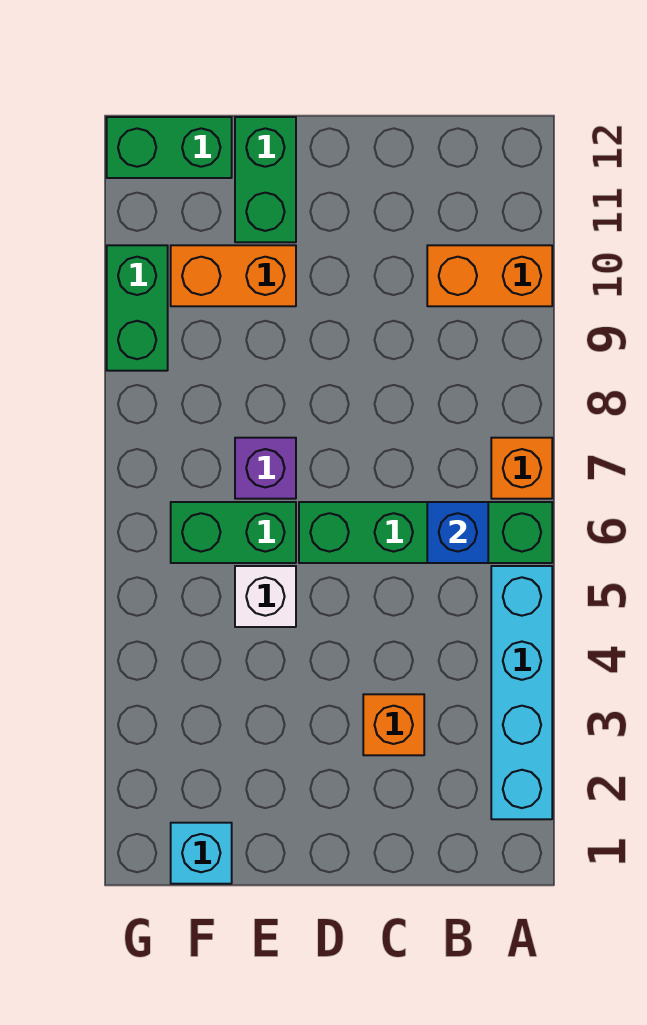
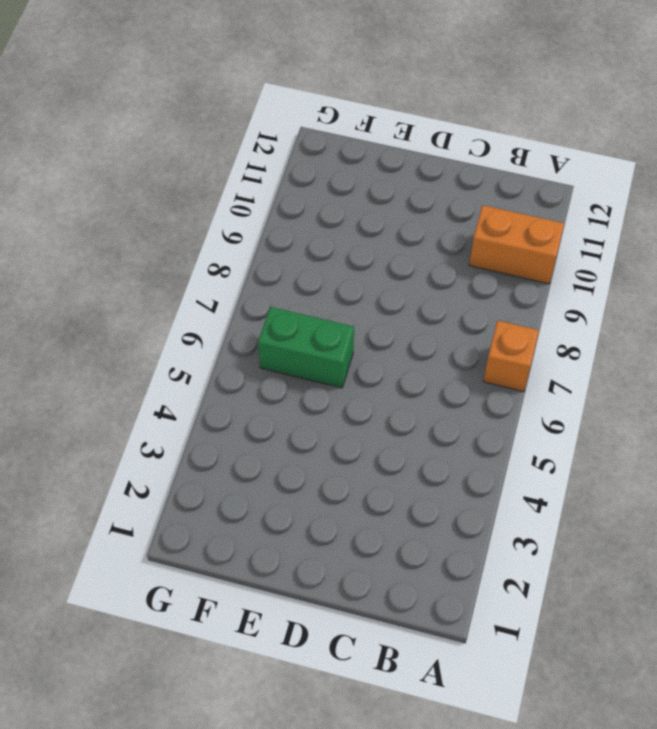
none -> cyan brick A2:A5 level 1
none -> green brick A6:D6 level 1
none -> orange brick C3 level 1

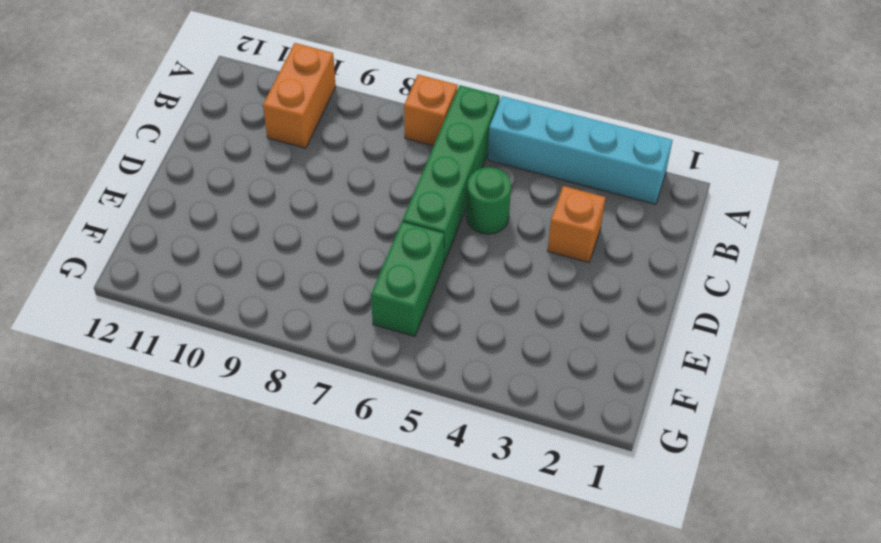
green round brick C5 level 1 -> none
none -> white brick E5 level 1
none -> purple brick E7 level 1
none -> orange brick E10:F10 level 1

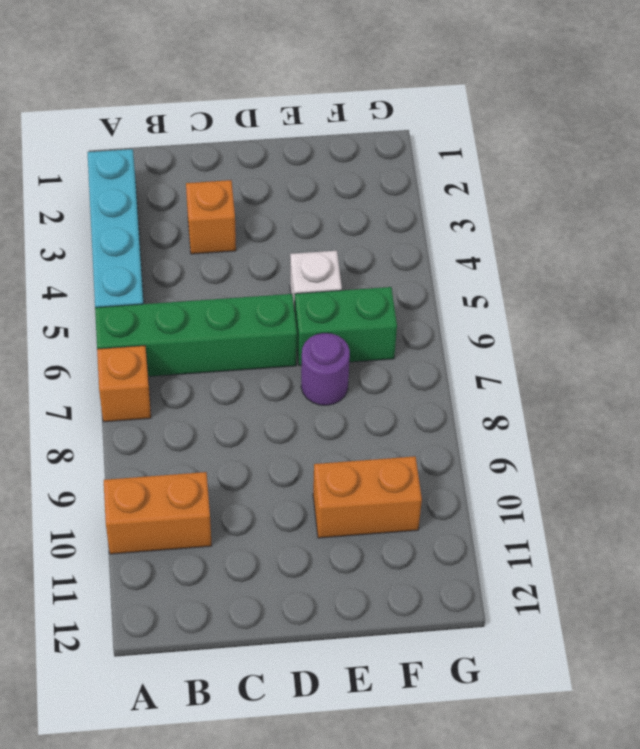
purple round brick E7 level 1 -> purple brick E7 level 1
none -> green brick E11:E12 level 1
none -> cyan brick F1 level 1
none -> green brick F12:G12 level 1

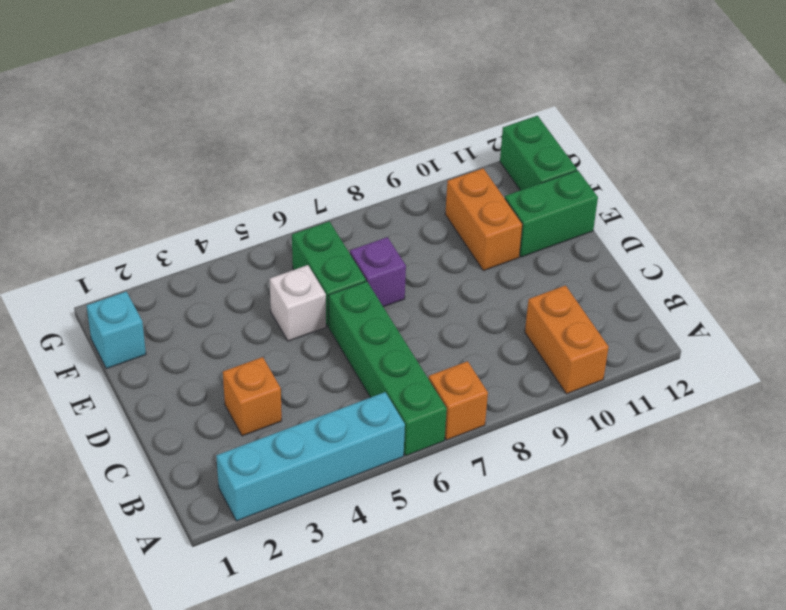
none -> green brick G9:G10 level 1
none -> blue brick B6 level 2

